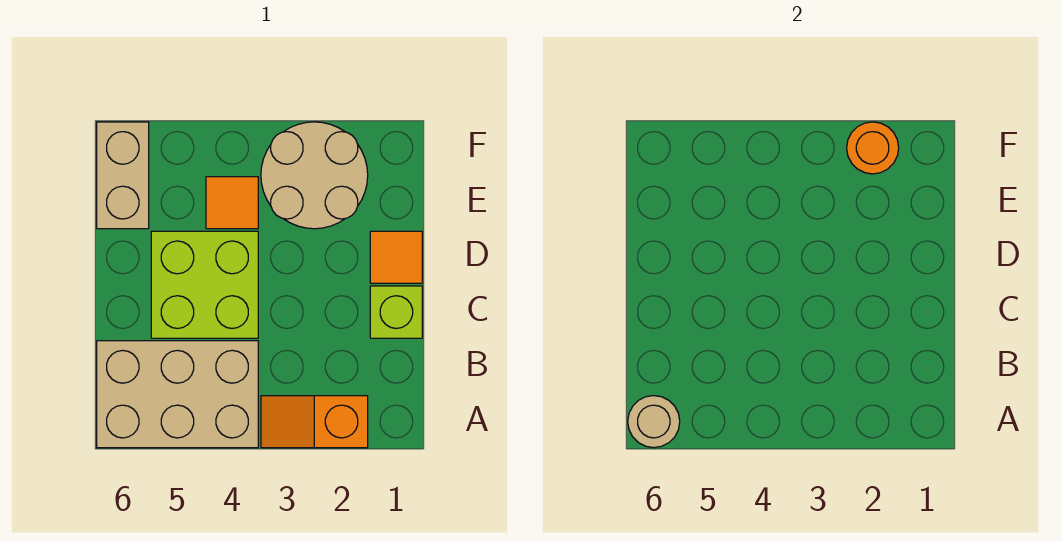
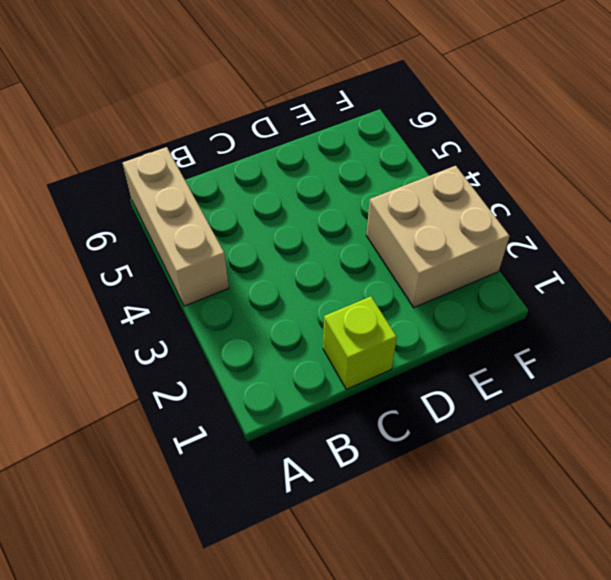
tan brick A4:A6 level 1 -> tan brick A4:B6 level 1
tan brick E2:F3 level 1 -> tan round brick E2:F3 level 1
none -> orange slope A2:A3 level 1 top 2
none -> lime brick C4:D5 level 1

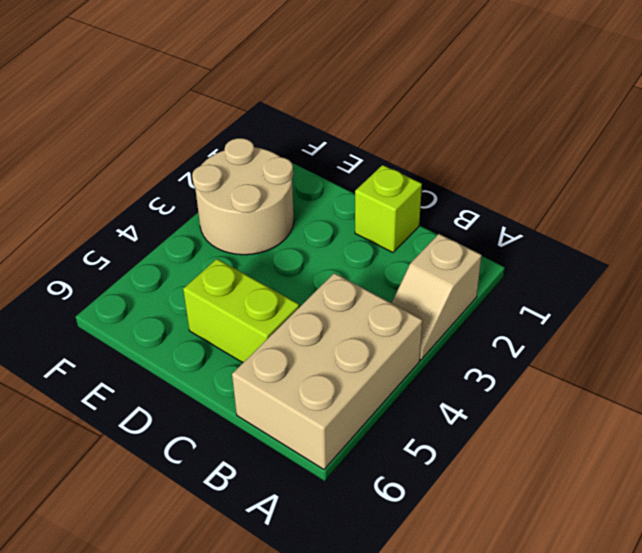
tan slope A2:A3 level 1 top 2 -> orange slope A2:A3 level 1 top 2
lime brick C5:D5 level 1 -> lime brick C4:D5 level 1
none -> orange tile D1 level 1
none -> orange tile E4 level 1

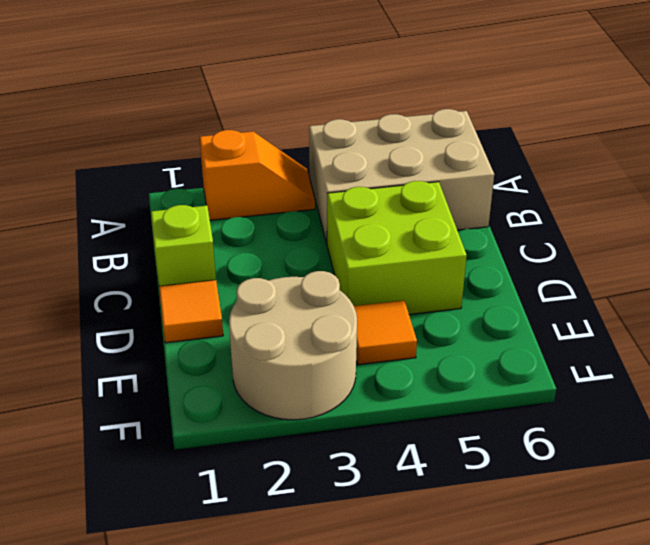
none -> tan brick E6:F6 level 1
none -> tan round brick A6 level 2

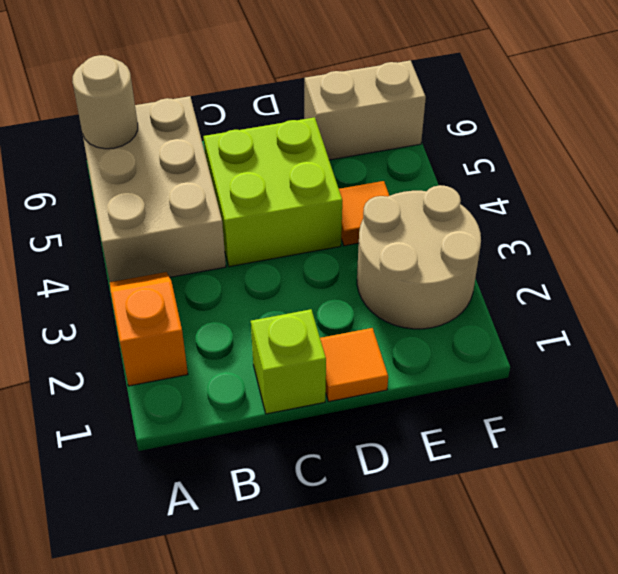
none -> orange round brick F2 level 2

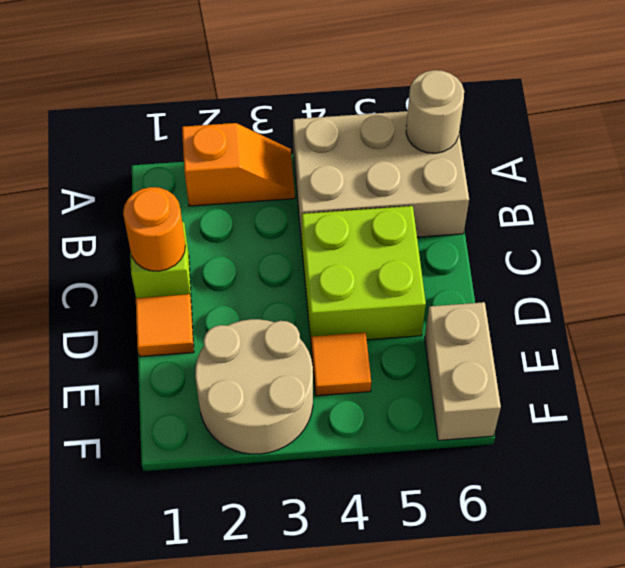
orange round brick C1 level 2 -> orange round brick F2 level 2

